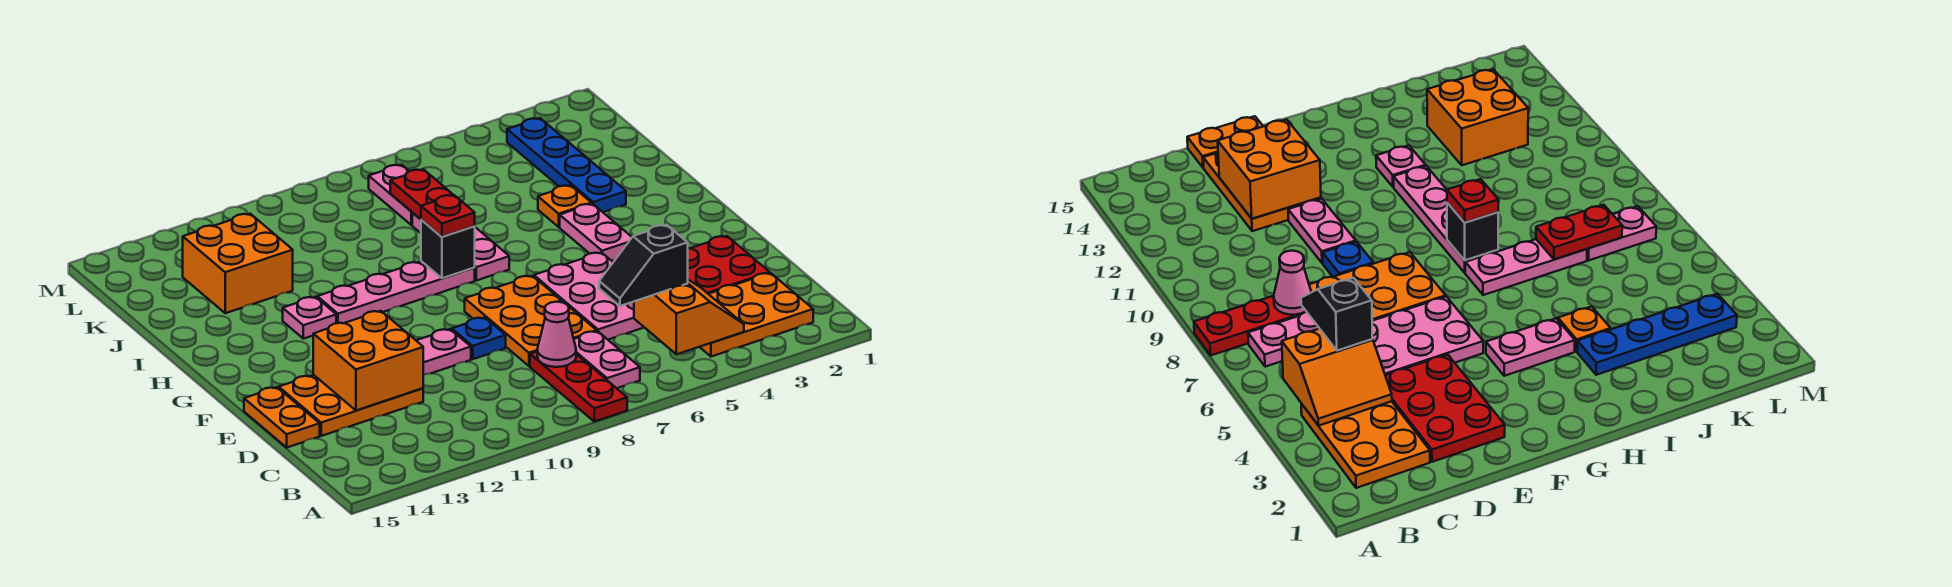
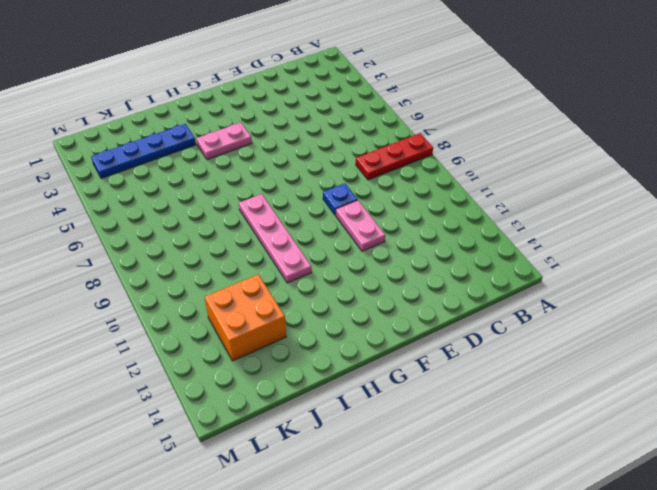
none -> orange plate B2:C4 level 1
none -> pink plate B7:C7 level 1
none -> red plate D2:E4 level 1

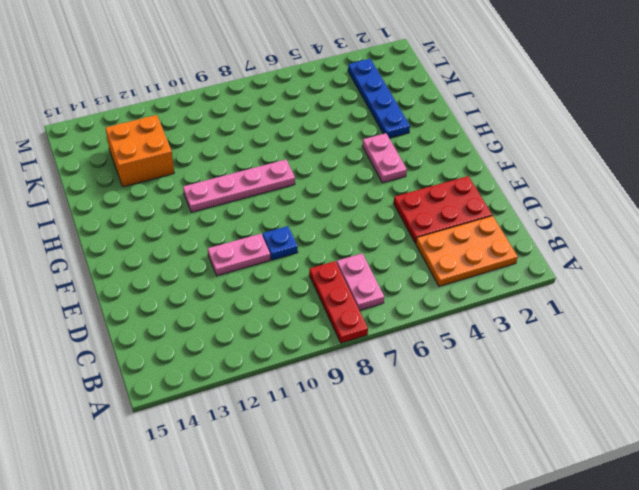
none -> pink plate D5:F6 level 1
none -> orange plate D7:F8 level 1
none -> orange plate D12:E14 level 1

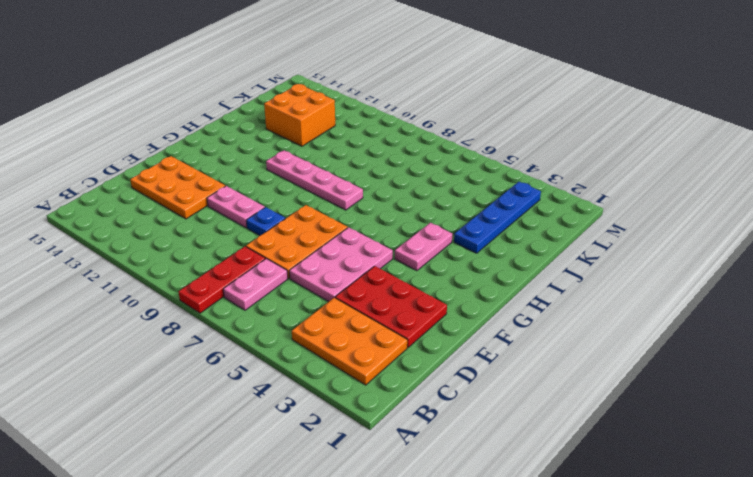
none -> orange plate D15:E15 level 1
none -> pink plate H7:J7 level 1
none -> pink plate H12 level 1

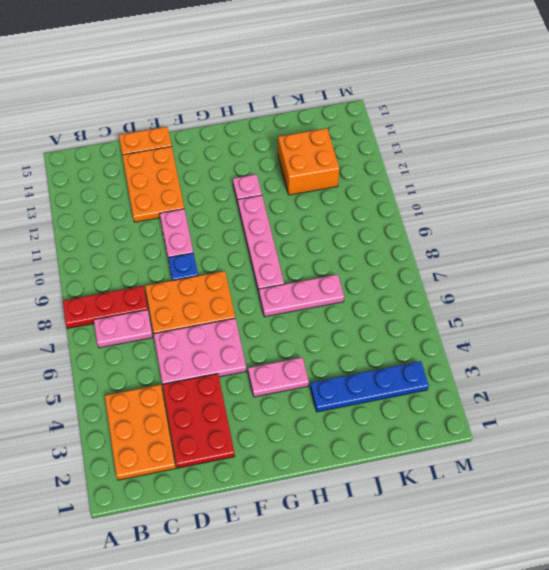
none -> orange plate I4 level 1
none -> pink plate K7:L7 level 1
none -> orange slope B4:C5 level 2 top 5

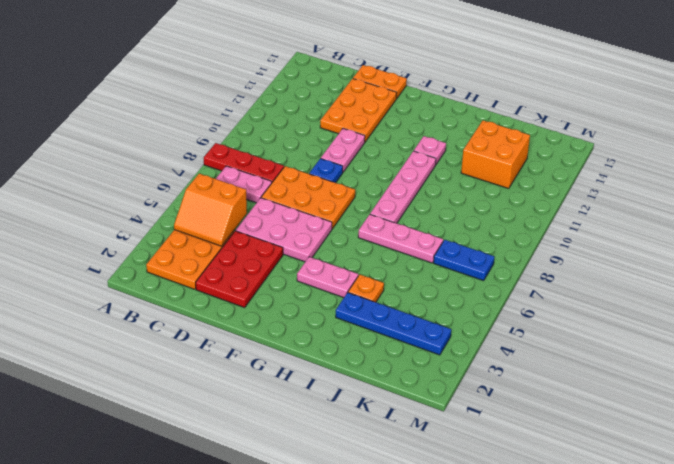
blue plate K7:L7 level 1 -> pink plate K7:L7 level 1
none -> pink cone C8 level 2
none -> orange brick D12:E13 level 2
none -> black brick H8 level 2

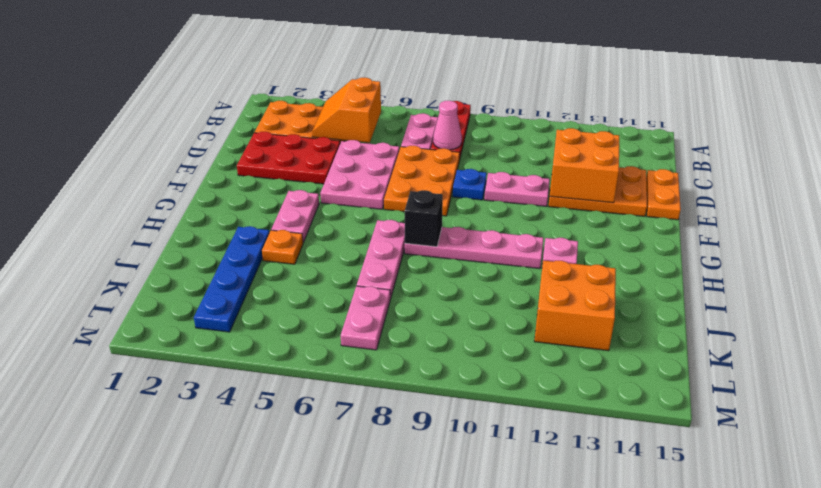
none -> red plate J7:K7 level 2
none -> black slope C5:C6 level 3 top 5
none -> red plate H8 level 3

